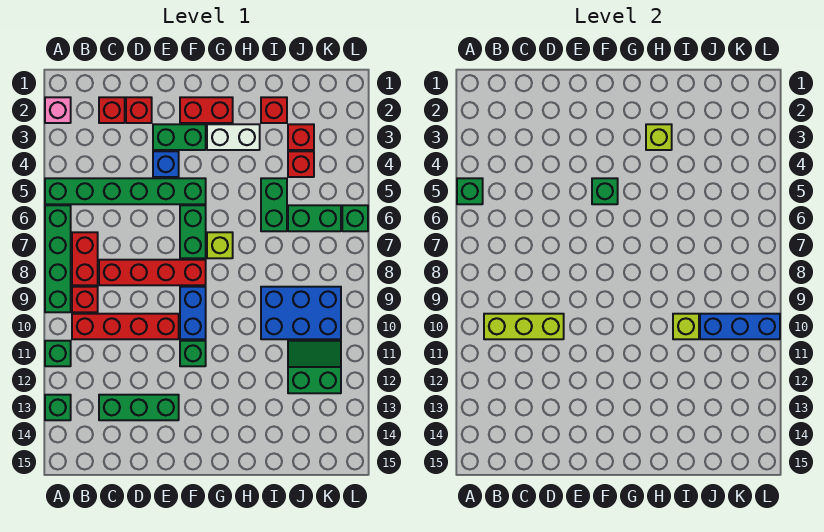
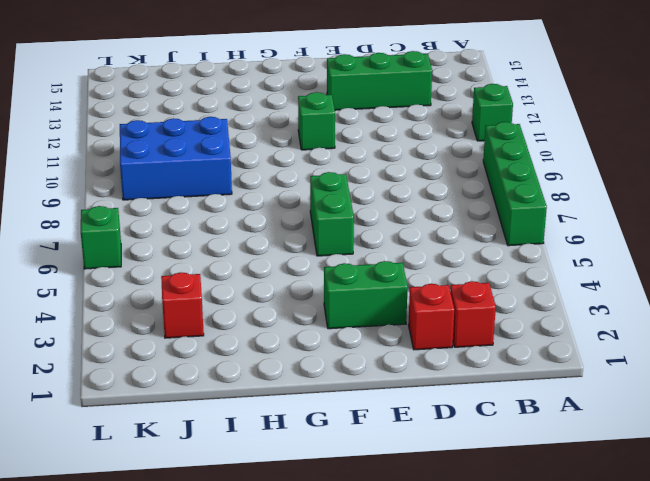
none -> pink brick A2 level 1
none -> green brick A5:F5 level 1
none -> green brick A13 level 1
none -> red brick B7:B8 level 1

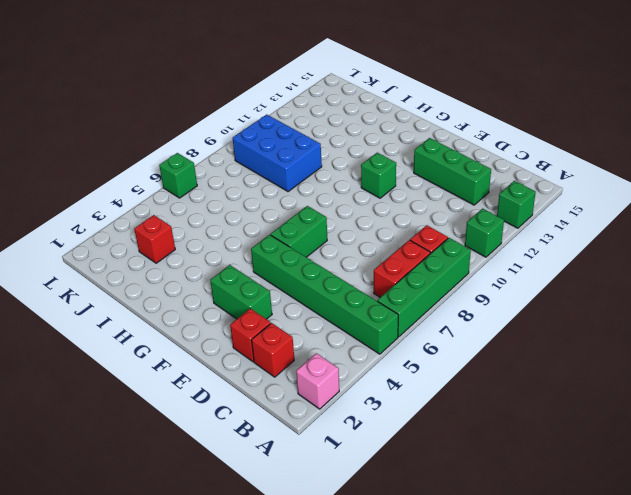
none -> red brick B10:E10 level 1
none -> red brick C8:F8 level 1
none -> blue brick E4 level 1
none -> red brick F2:G2 level 1

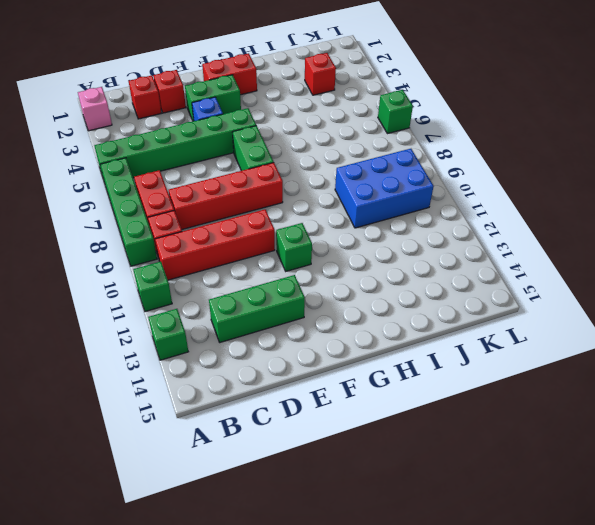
none -> blue brick F9:F10 level 1
none -> white brick G3:H3 level 1
none -> lime brick G7 level 1
none -> red brick I2 level 1

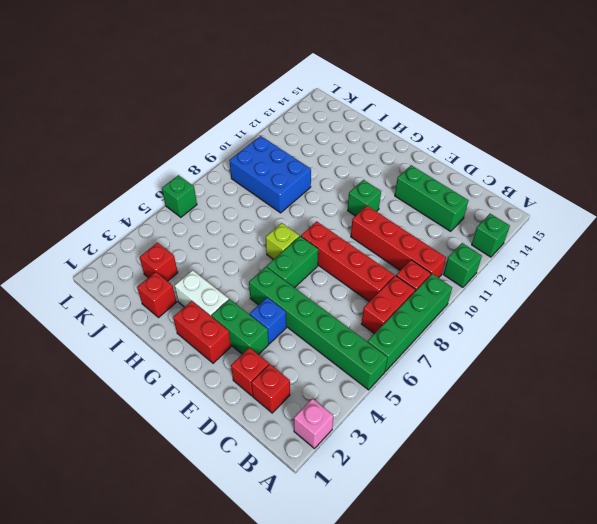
none -> blue brick F9:F10 level 1
none -> green brick I5:I6 level 1
none -> red brick J4 level 1
none -> green brick J6:K6 level 1

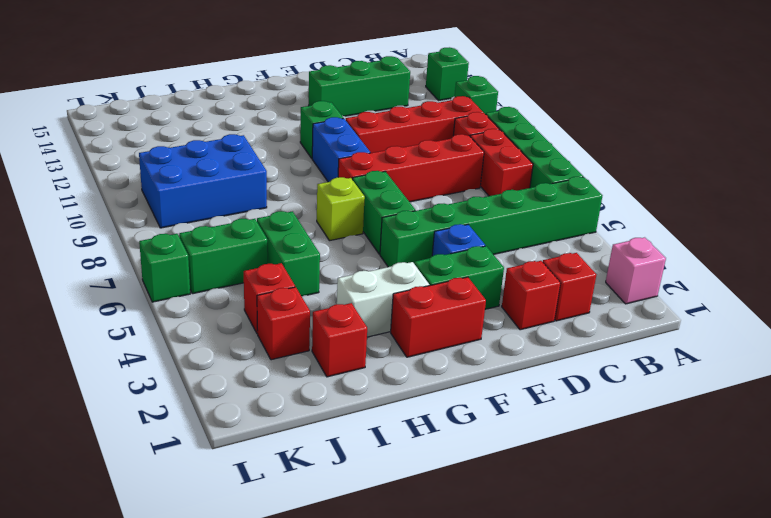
none -> green slope J11:K12 level 1 top 12
none -> green brick A5 level 2
none -> lime brick B10:D10 level 2
none -> green brick F5 level 2

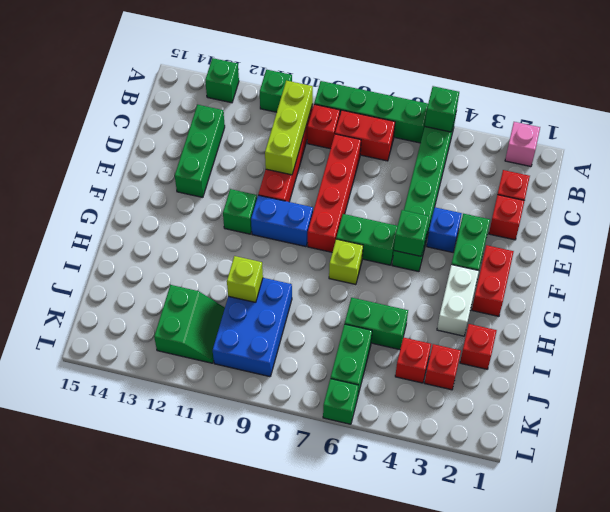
none -> lime brick H3 level 2
none -> blue brick J10:L10 level 2

